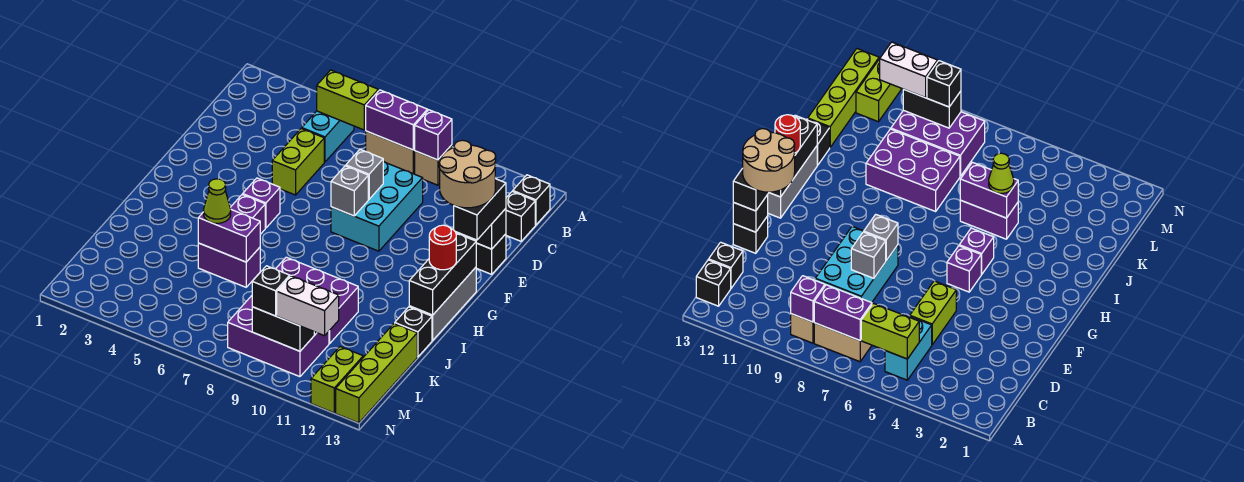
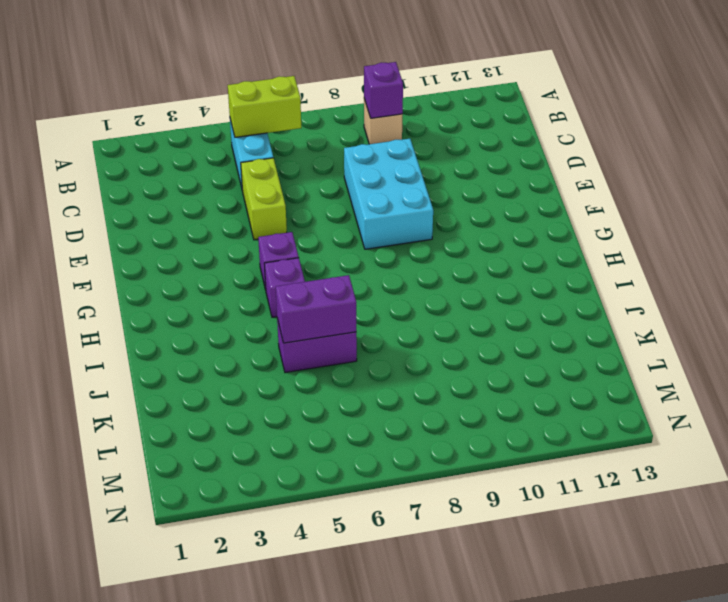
none -> tan brick B7:B8 level 1
none -> black brick B13 level 1
none -> black brick C13 level 1
none -> black brick E13 level 1

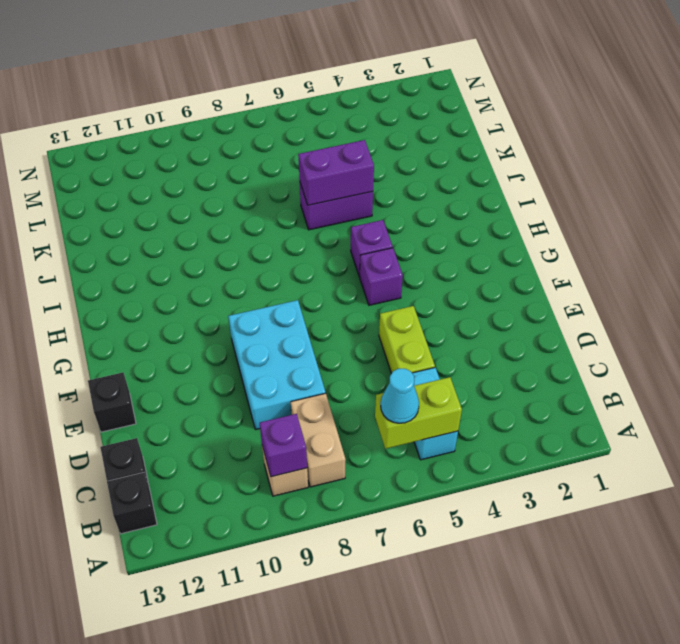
cyan cone B6 level 3 -> none
tan brick B8:C8 level 1 -> tan brick B7:B8 level 1
none -> grey brick G13:I13 level 1
none -> purple brick J8:K10 level 1
none -> black brick J13 level 1
none -> lime brick K13:N13 level 1

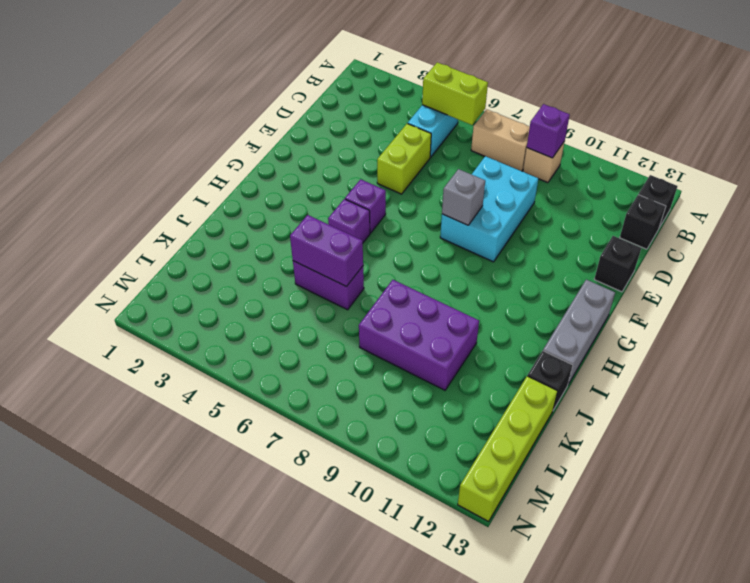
none -> purple brick L8:M10 level 1
none -> lime brick M12:N12 level 1
none -> purple brick B7:B8 level 2
none -> grey brick E8 level 2

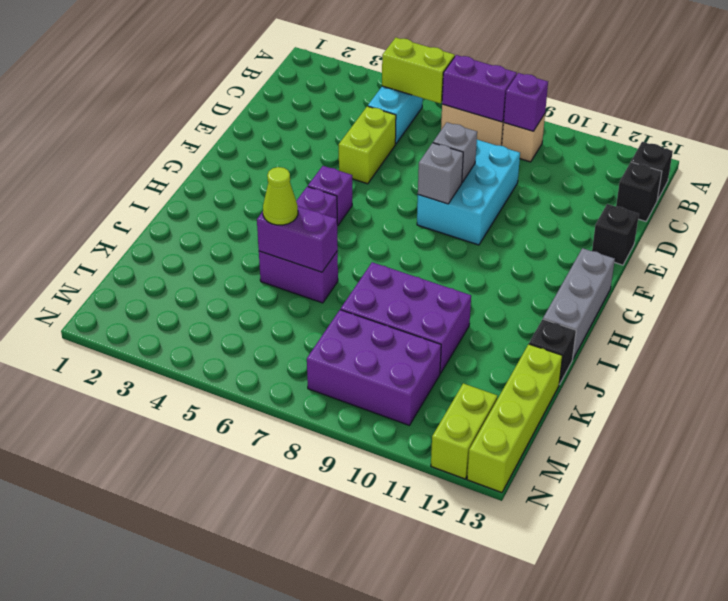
none -> black brick E13 level 2
none -> black brick G13:I13 level 2
none -> black brick M9:M10 level 2
none -> black brick E13:F13 level 3

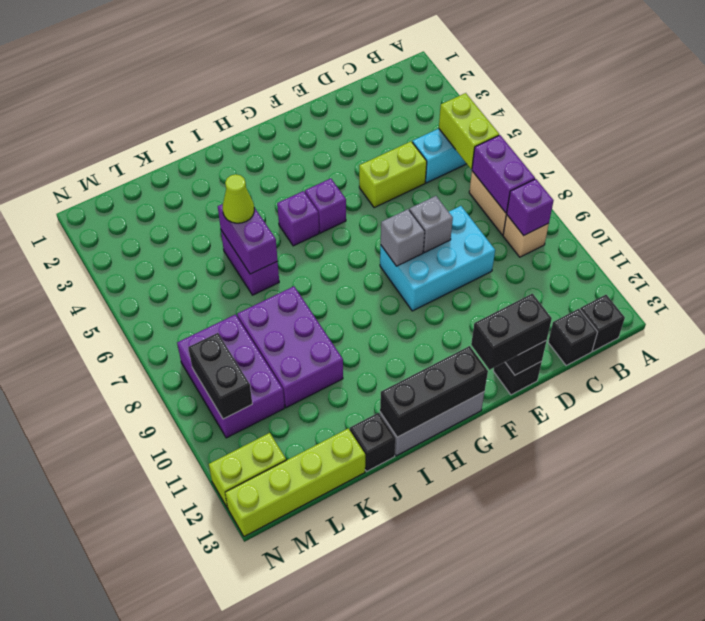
none -> red round brick H13 level 3
none -> black brick M9 level 3
none -> white brick M10:M11 level 3
none -> tan round brick E12:F13 level 4

